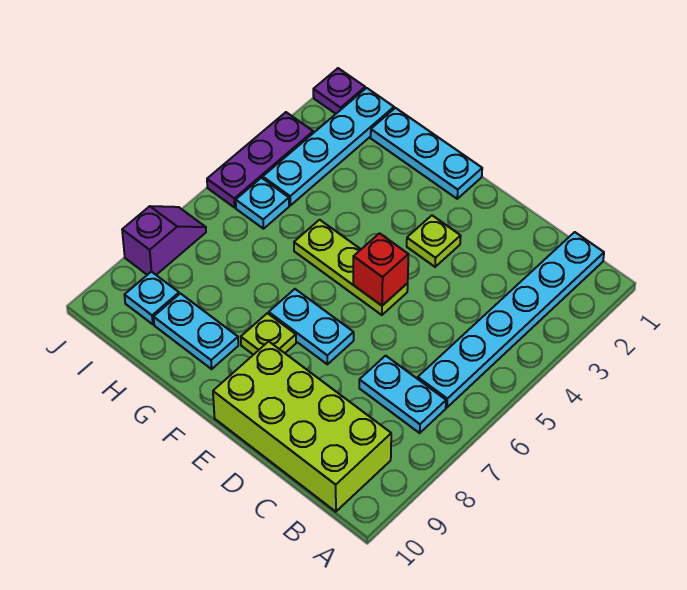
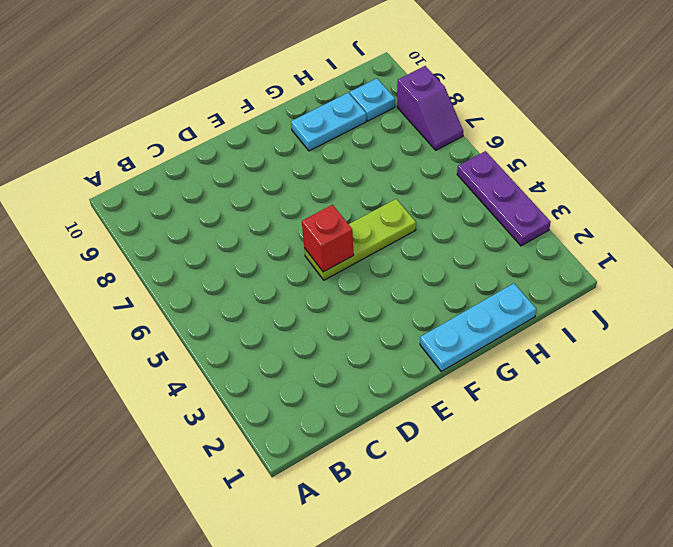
none -> cyan plate B1:B6 level 1
none -> cyan plate B7:C7 level 1
none -> lime brick B9:E10 level 1

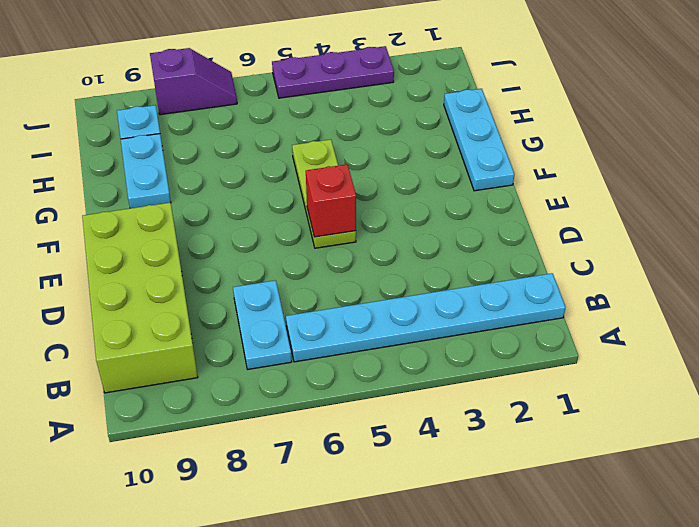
none -> lime plate E3 level 1
none -> cyan plate E7:F7 level 1
none -> lime plate F8 level 1

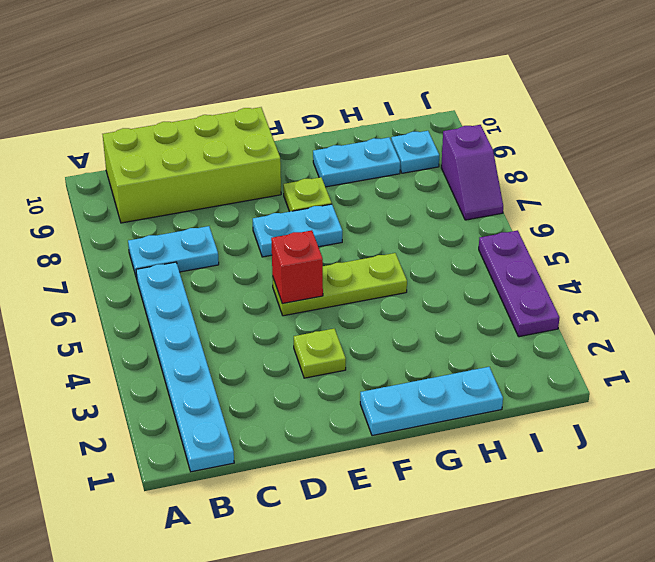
none -> cyan plate I1:I4 level 1
none -> cyan plate I5 level 1
none -> purple plate J1 level 1

